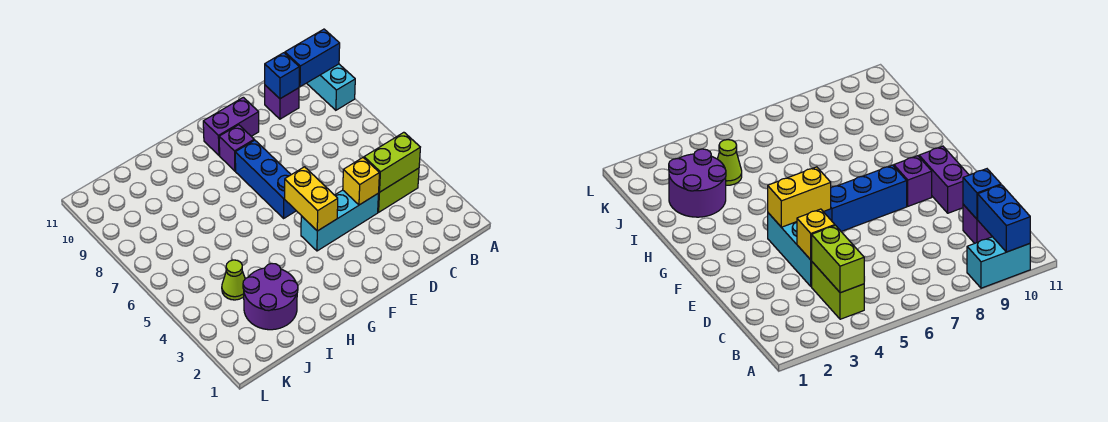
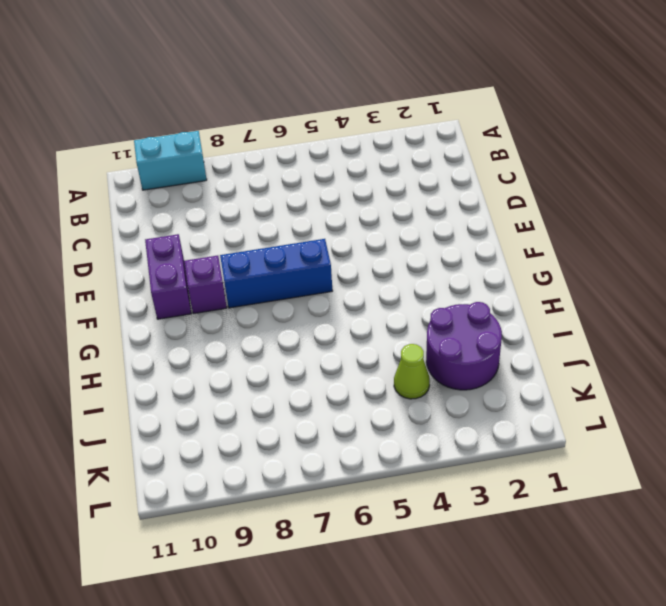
none -> lime brick B4:C4 level 1
none -> purple brick C10 level 1
none -> cyan brick D4:F4 level 1

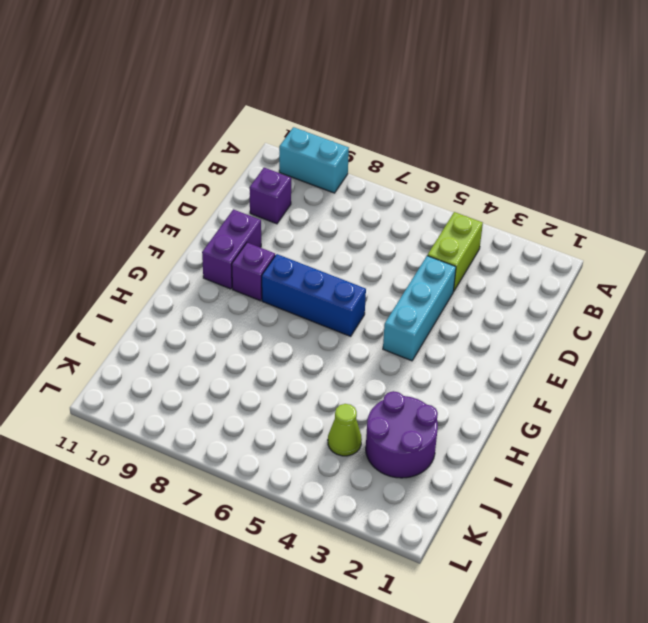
none -> blue brick A10:B10 level 2
none -> lime brick B4:C4 level 2
none -> blue brick C10 level 2

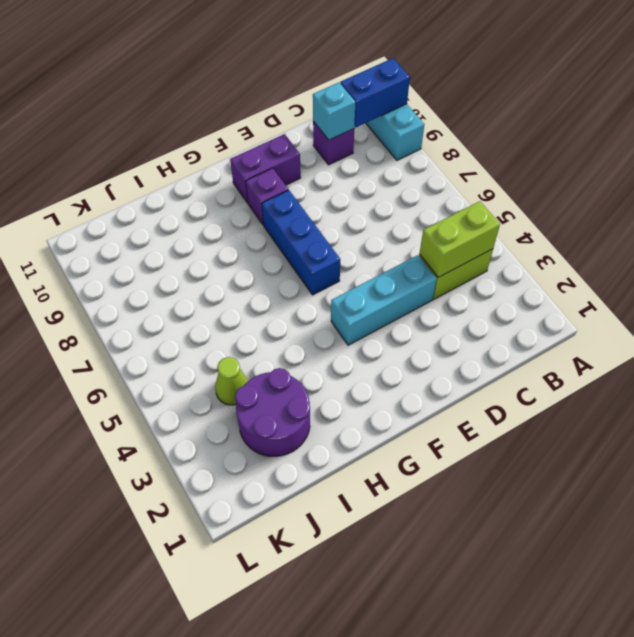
cyan brick C10 level 2 -> blue brick C10 level 2
none -> yellow brick D4 level 2
none -> yellow brick F4:F5 level 2

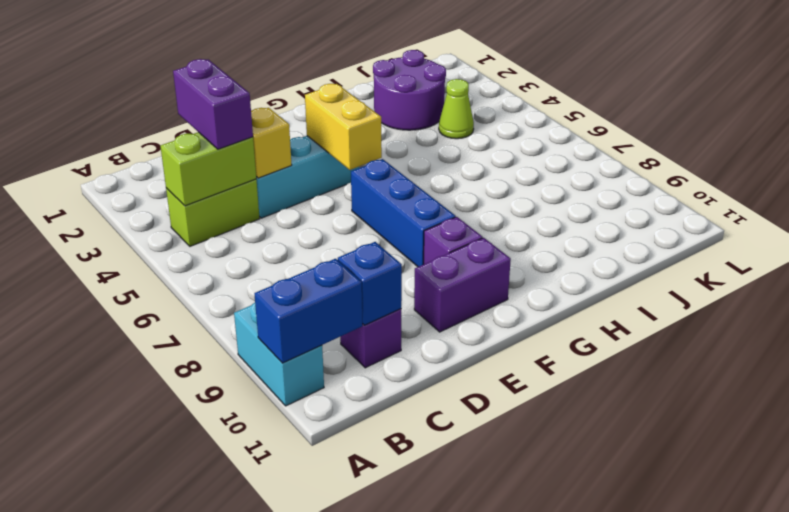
purple brick C3:C4 level 3 -> none

